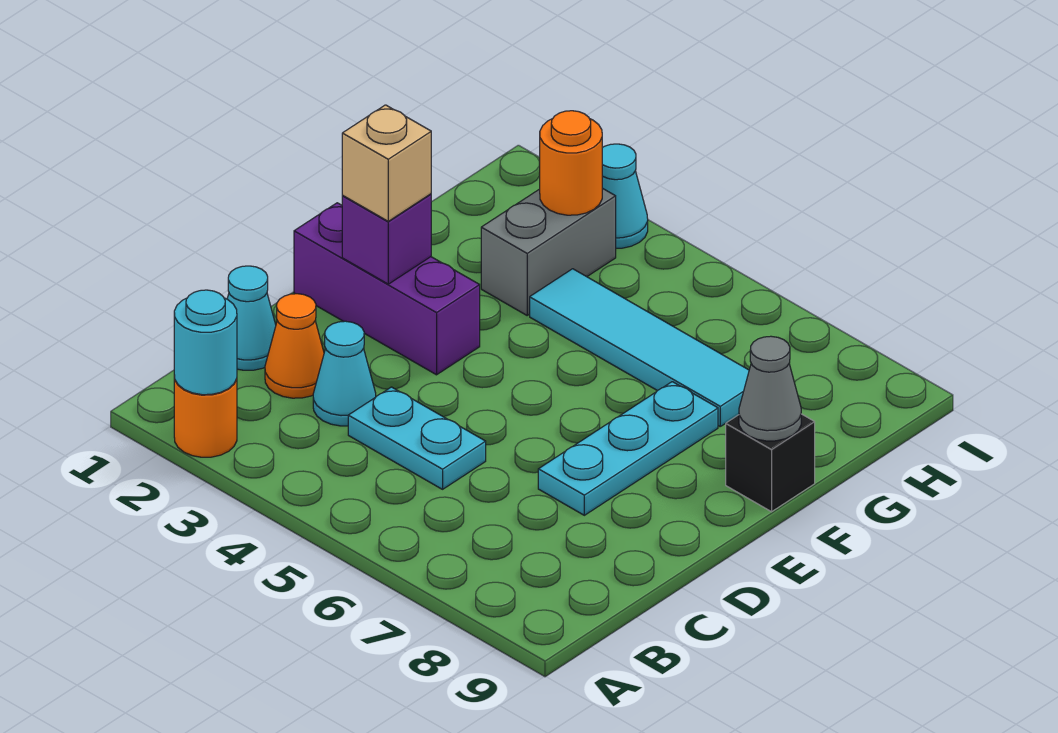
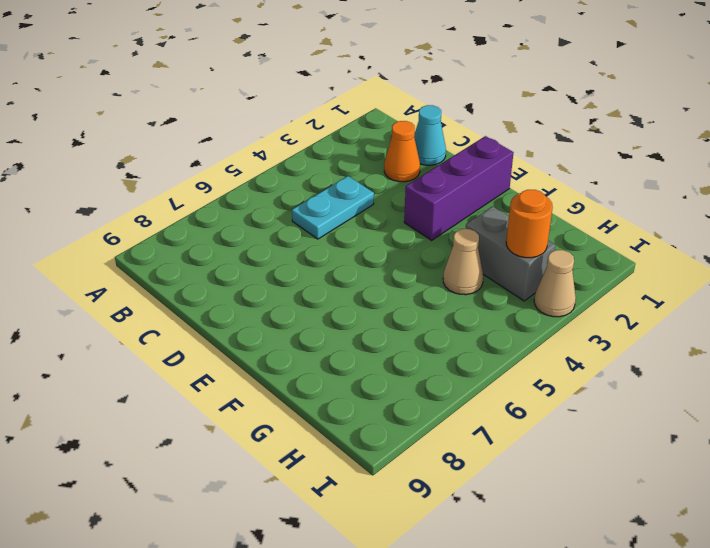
tan cone G4 level 1 -> cyan tile G4:G7 level 1
tan cone I3 level 1 -> cyan cone I3 level 1
none -> orange round brick A2 level 1
none -> cyan cone C3 level 1
none -> cyan plate D7:F7 level 1

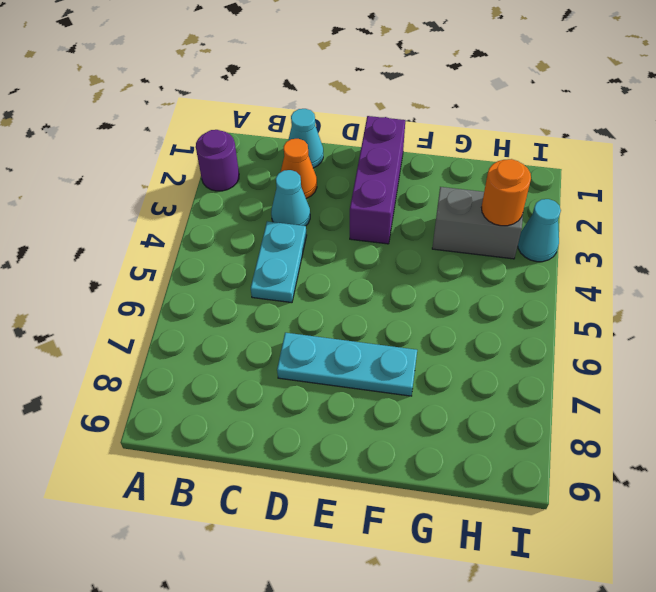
purple round brick A2 level 1 -> orange round brick A2 level 1
none -> black brick F9 level 1
none -> cyan tile G4:G7 level 1
none -> cyan round brick A2 level 2

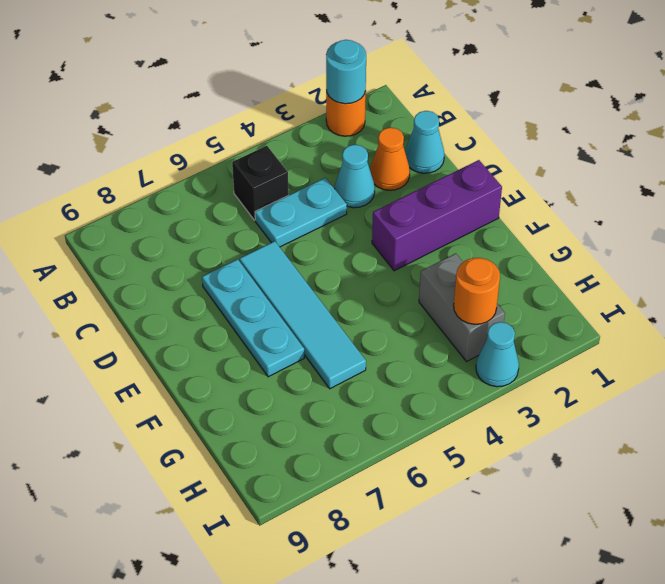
black brick B5 level 1 -> black brick F9 level 1
cyan tile D6:G6 level 1 -> cyan tile G4:G7 level 1
none -> purple brick E2 level 2
none -> grey cone F9 level 2
none -> tan brick E2 level 3

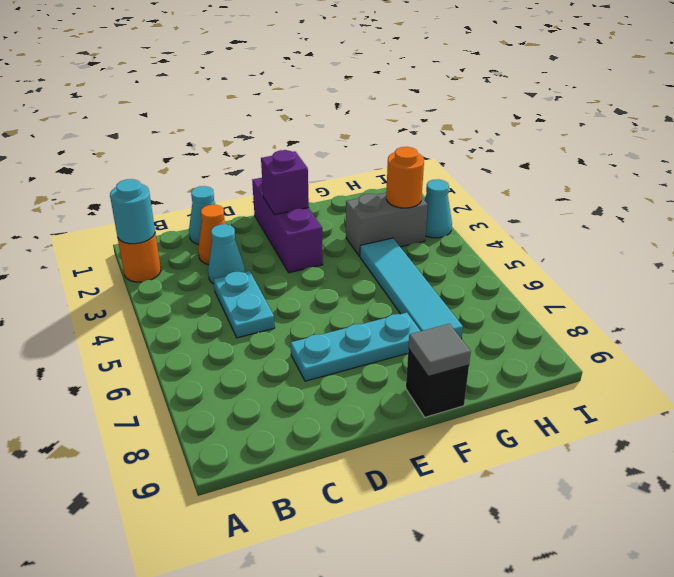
grey tile F9 level 2 -> grey cone F9 level 2
none -> tan brick E2 level 3

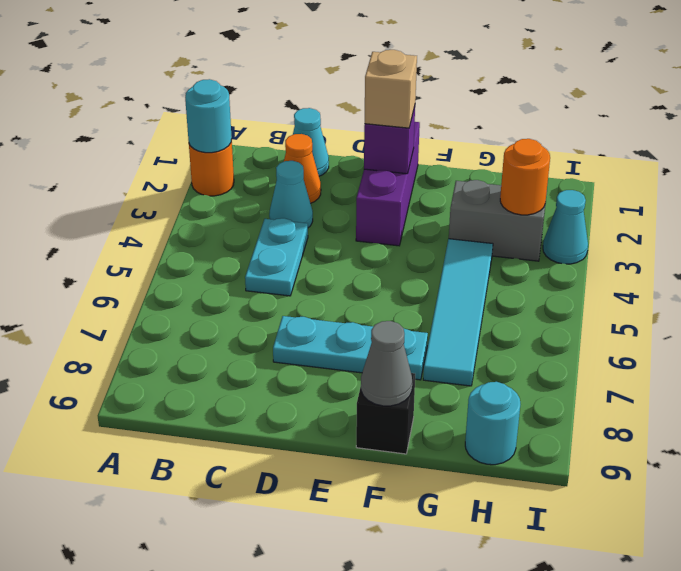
cyan round brick H9 level 1 -> none

